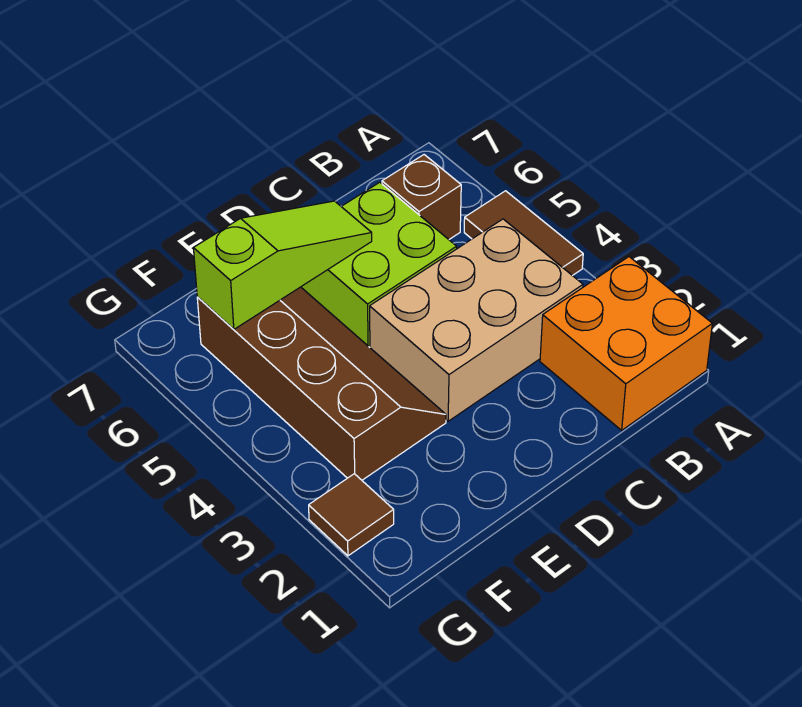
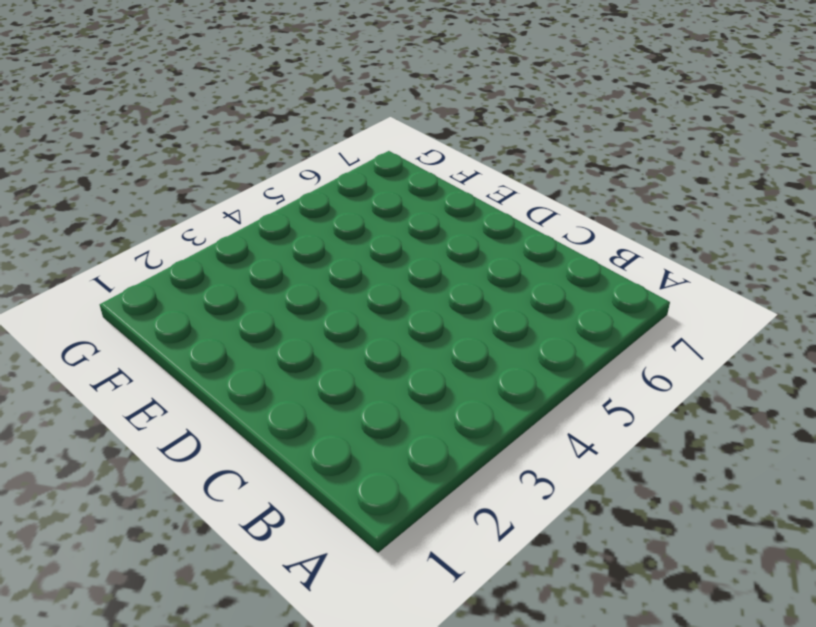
none -> orange brick A1:B2 level 1
none -> brown tile A4:A5 level 1

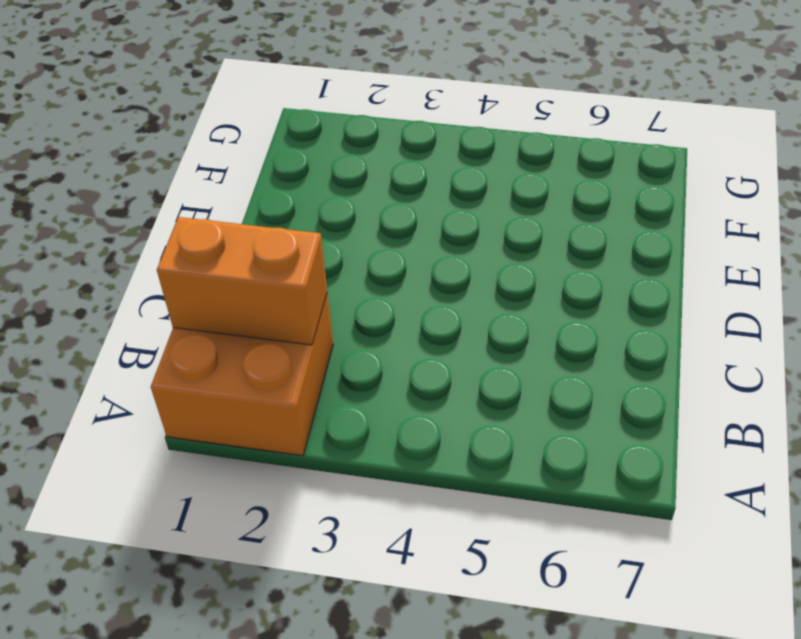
orange brick B1:B2 level 2 -> none
none -> brown tile A4:A5 level 1
none -> tan brick B3:D4 level 1

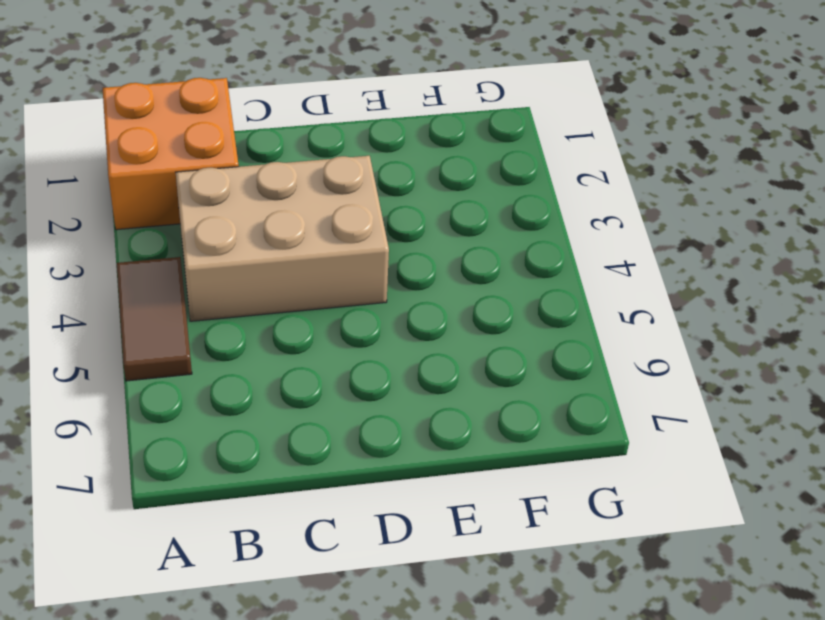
none -> brown brick B6 level 1
none -> lime brick C5:D6 level 1

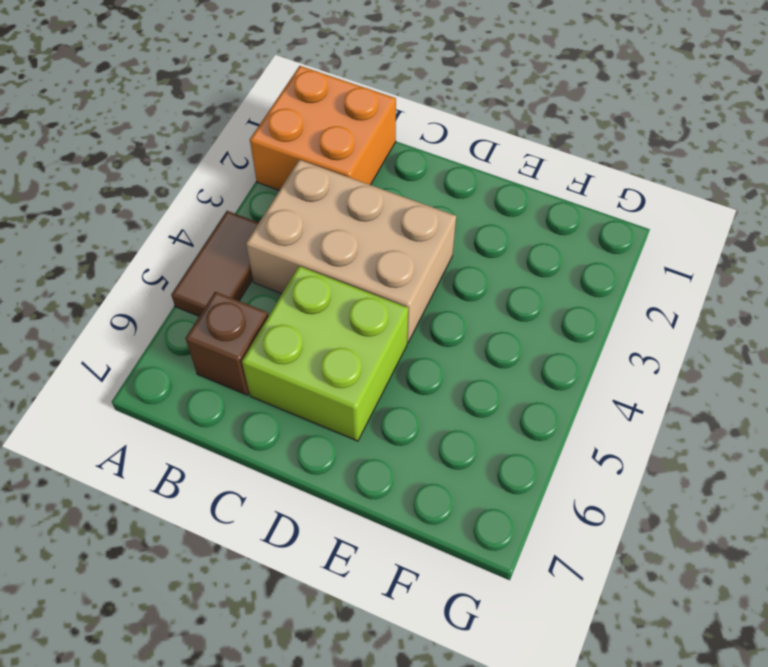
none -> brown slope E3:F6 level 1 top F
none -> brown tile G2 level 1

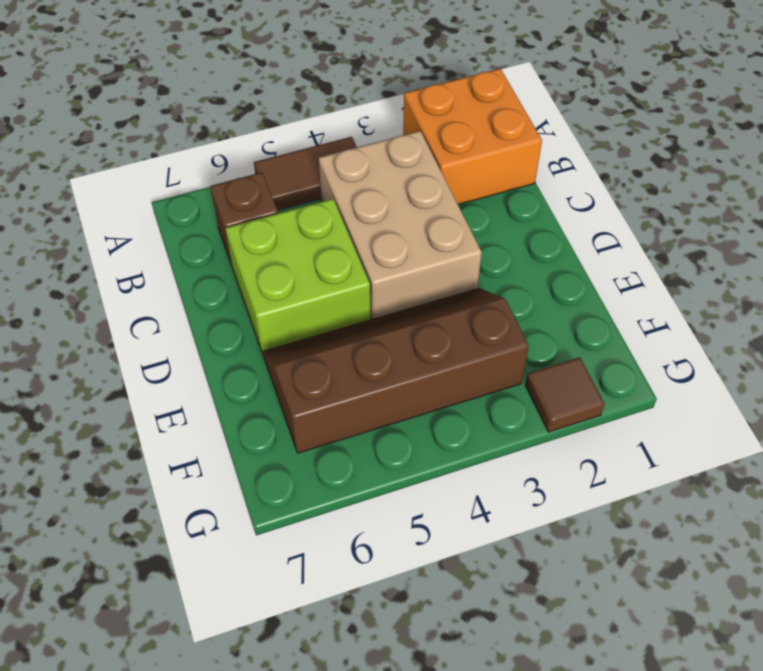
none -> lime slope D6:F6 level 2 top F

